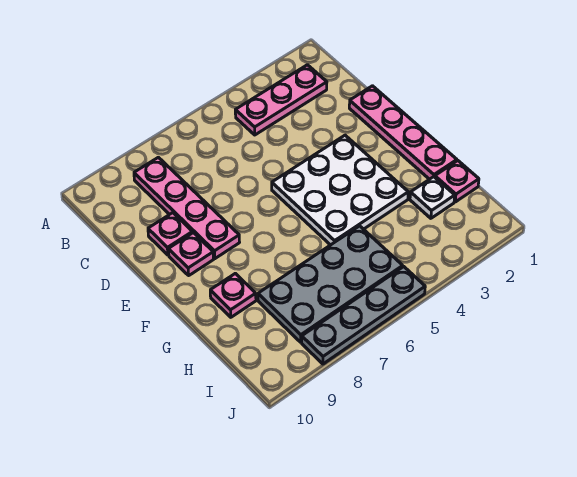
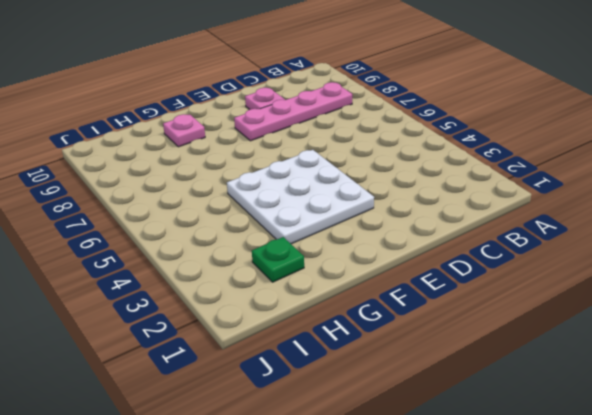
green plate H2 level 1 -> white plate H2 level 1
none -> pink plate B2:B4 level 1
none -> pink plate D1:G1 level 1

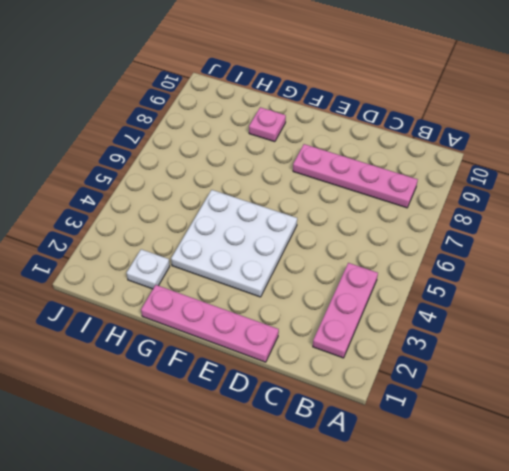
none -> pink plate D9 level 1
none -> pink plate E9 level 1

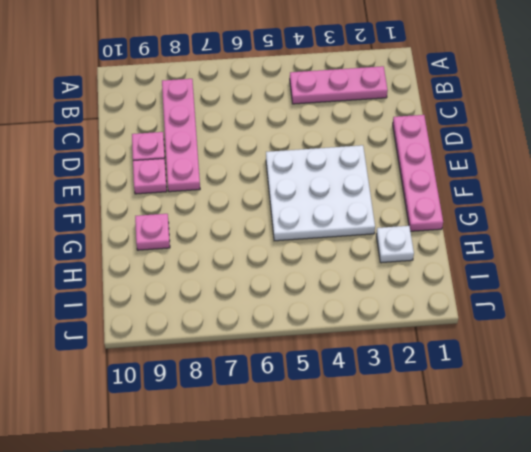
none -> pink plate H1 level 1
none -> grey plate H5:I8 level 1

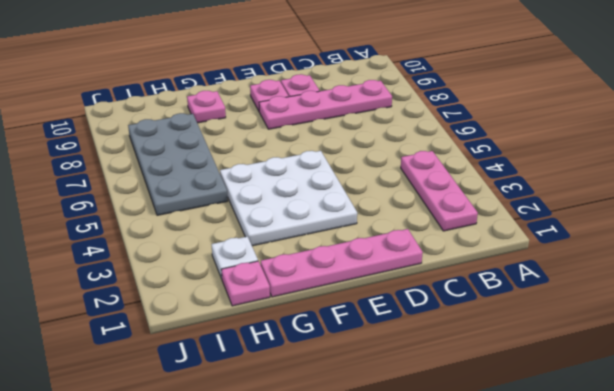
none -> grey plate J5:J8 level 1

